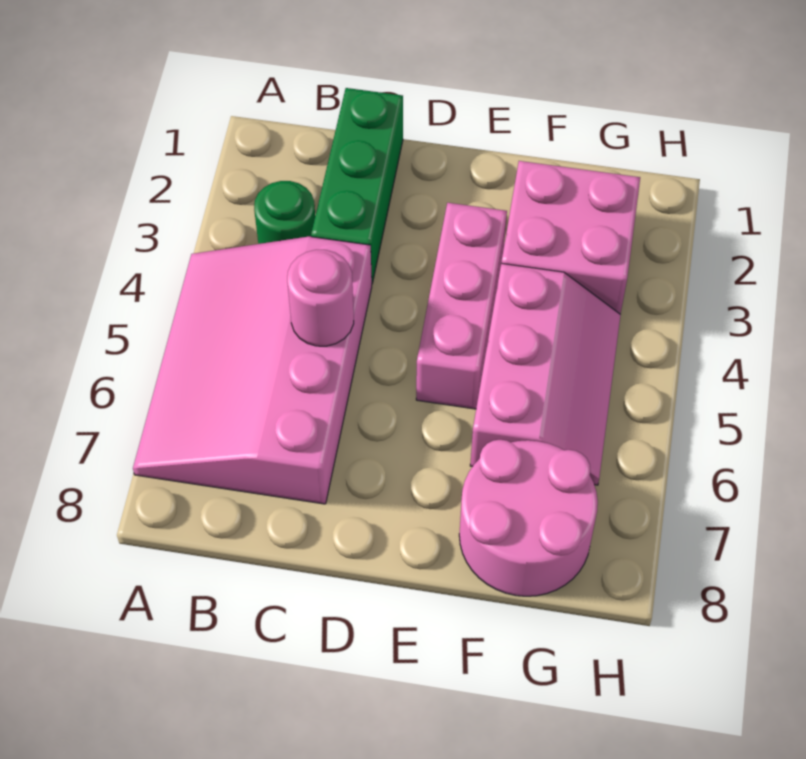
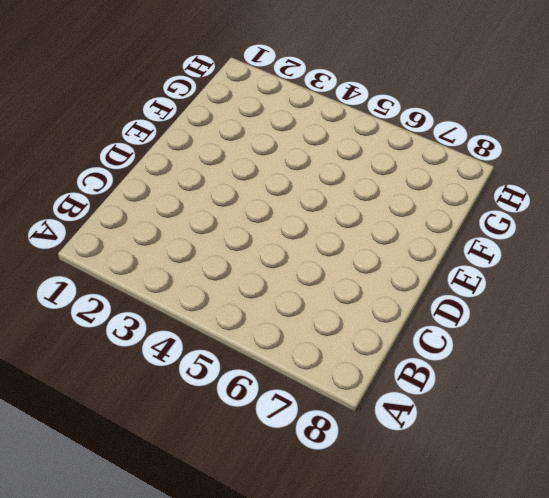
none -> pink slope A4:C7 level 1 top C
none -> green round brick B3 level 1

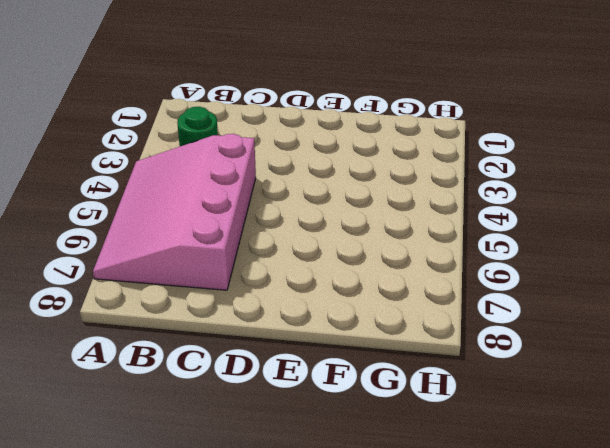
none -> green brick C1:C3 level 1
none -> pink brick E3:E5 level 1

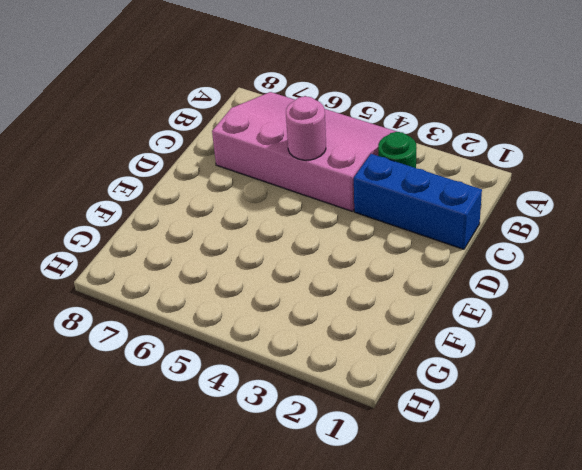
blue brick C1:C3 level 1 -> green brick C1:C3 level 1
none -> pink brick E3:E5 level 1
none -> pink brick F2:G3 level 1

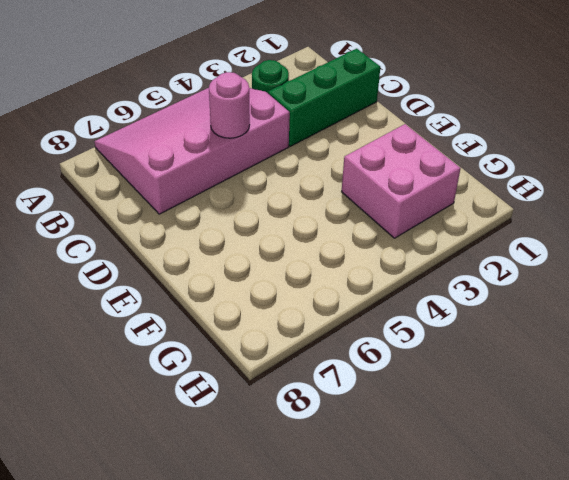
none -> pink brick E3:E5 level 1
none -> pink slope F4:G6 level 1 top F

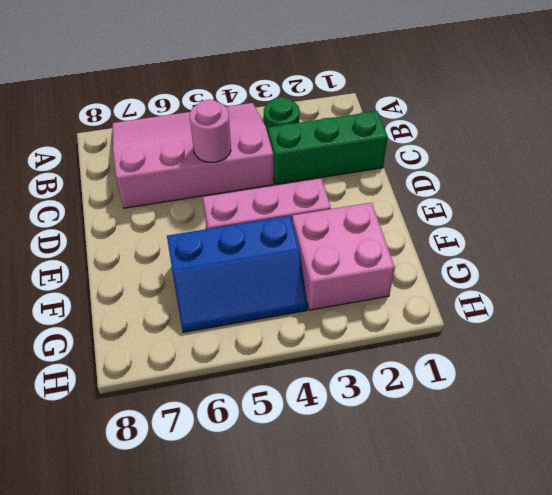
blue slope F4:G6 level 1 top F -> pink slope F4:G6 level 1 top F
none -> pink round brick F7:G8 level 1

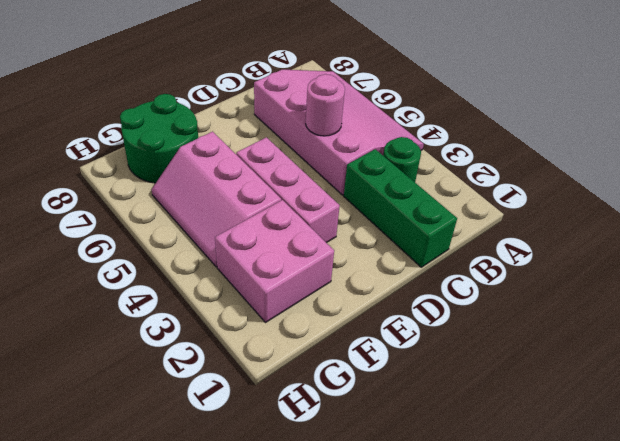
green round brick F7:G8 level 1 -> pink round brick F7:G8 level 1

